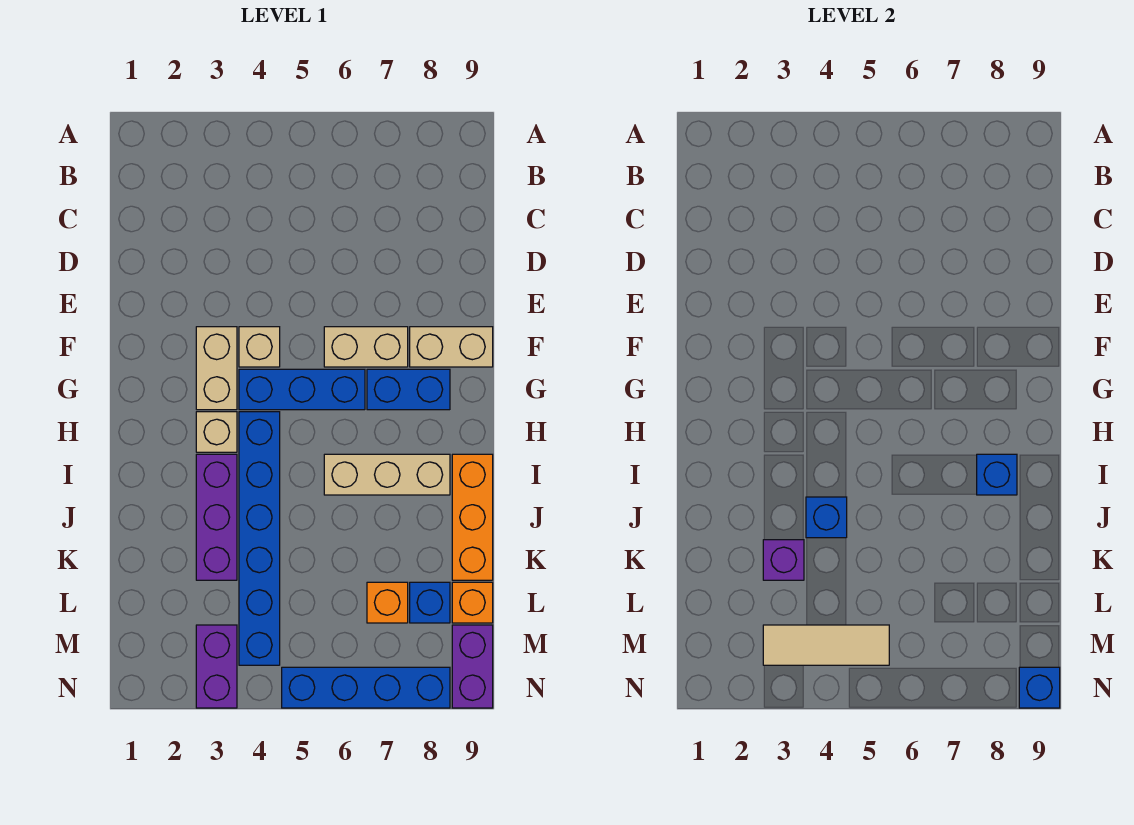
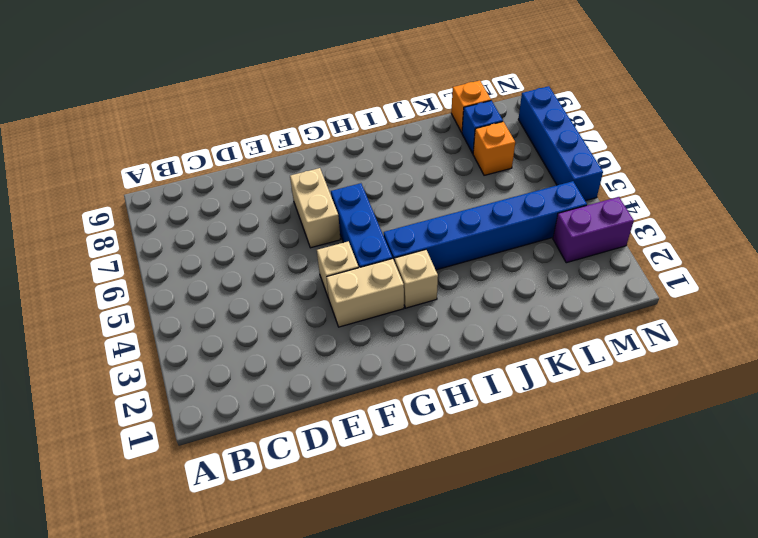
none -> tan brick F8:F9 level 1
none -> blue brick G7:G8 level 1
none -> purple brick I3:K3 level 1

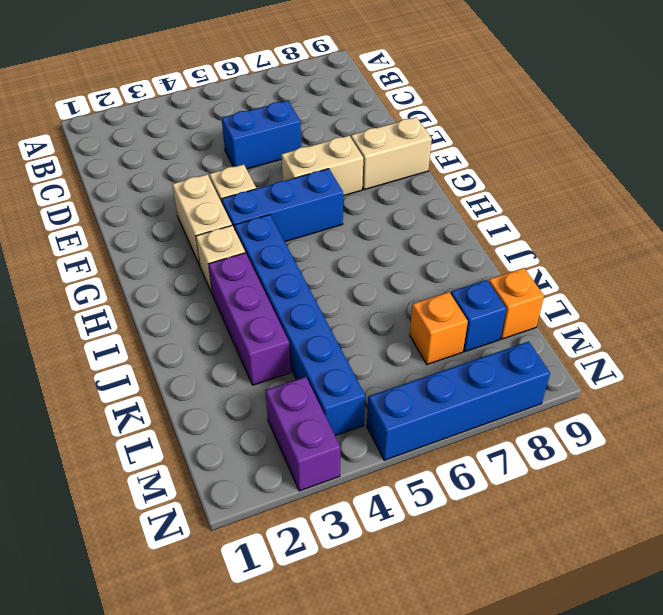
blue brick D5:D6 level 1 -> blue brick G7:G8 level 1
none -> tan brick I6:I8 level 1
none -> orange brick I9:K9 level 1
none -> purple brick M9:N9 level 1

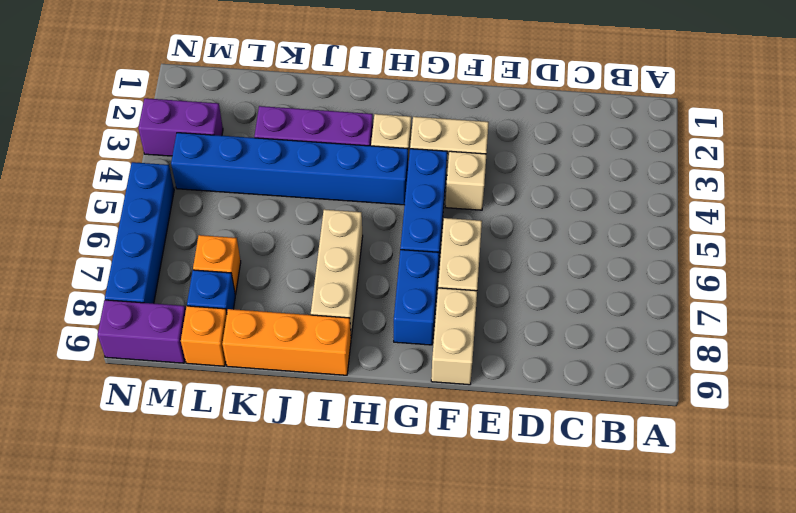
none -> blue brick I8 level 2
none -> blue brick J4 level 2
none -> purple brick K3 level 2

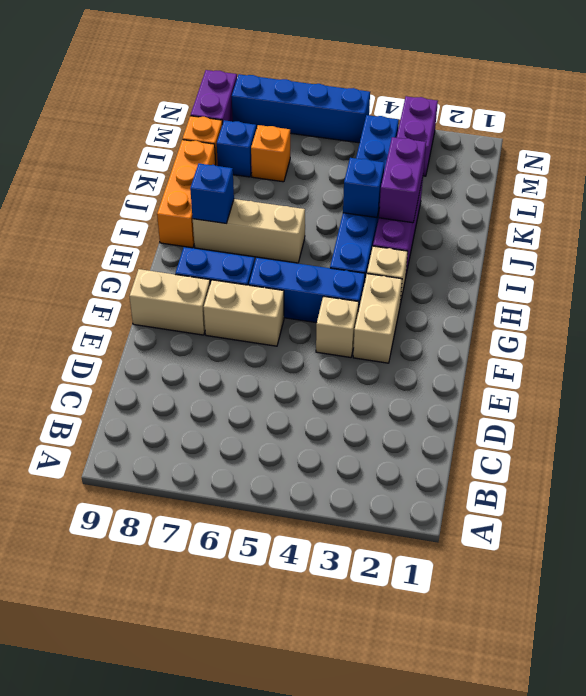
purple brick J3:K3 level 2 -> purple brick K3 level 2
none -> tan tile M3:M5 level 2
none -> blue brick N9 level 2

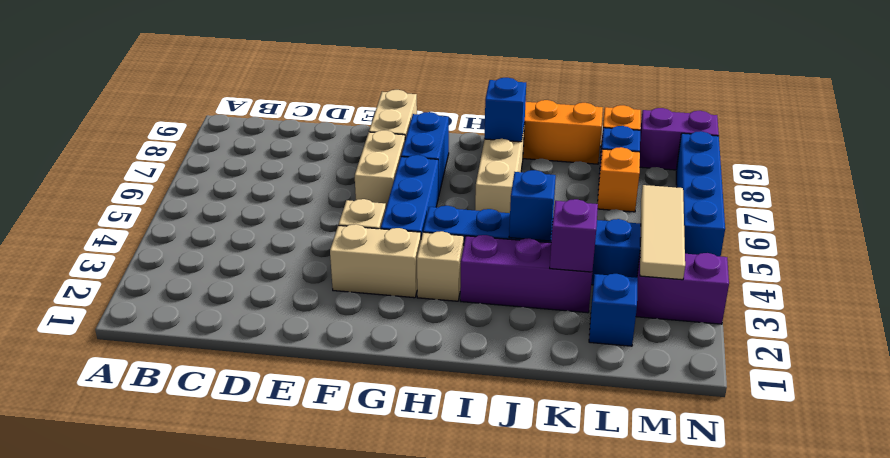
blue brick L2 level 1 -> blue brick N9 level 2

